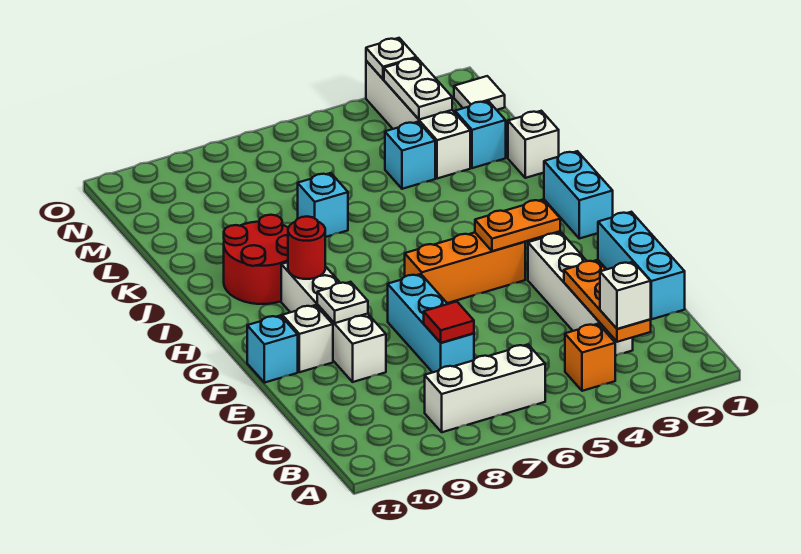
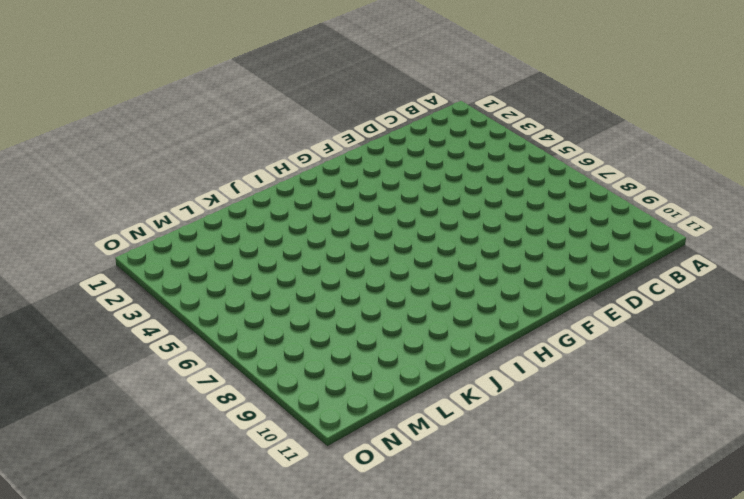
none -> orange brick B4 level 1
none -> white brick B6:B8 level 1
none -> white brick C3:F3 level 1

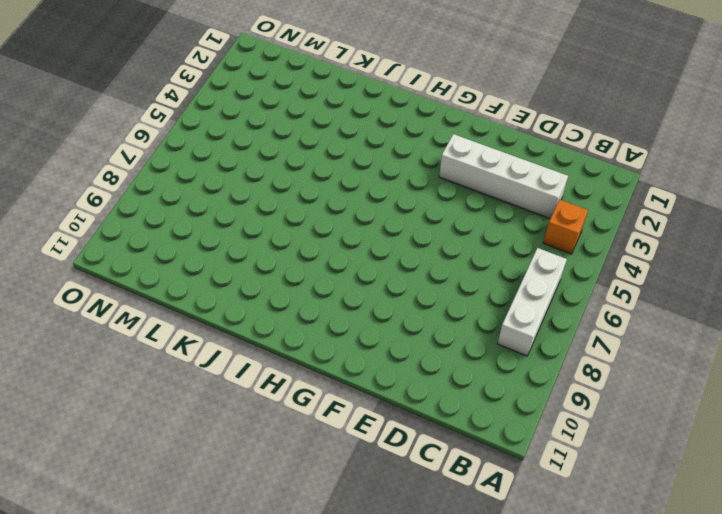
none -> cyan brick D1:F1 level 1
none -> cyan brick D7:F7 level 1
none -> white brick E9:H9 level 1

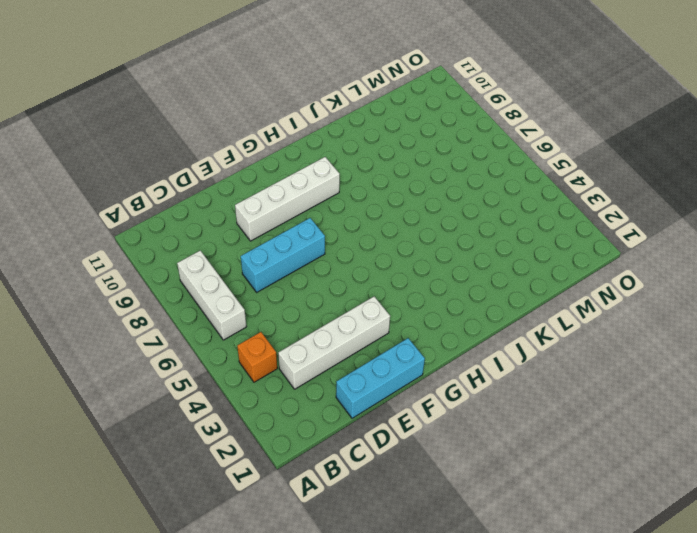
none -> white brick F10 level 1
none -> cyan brick F11 level 1
none -> orange brick G4:G6 level 1

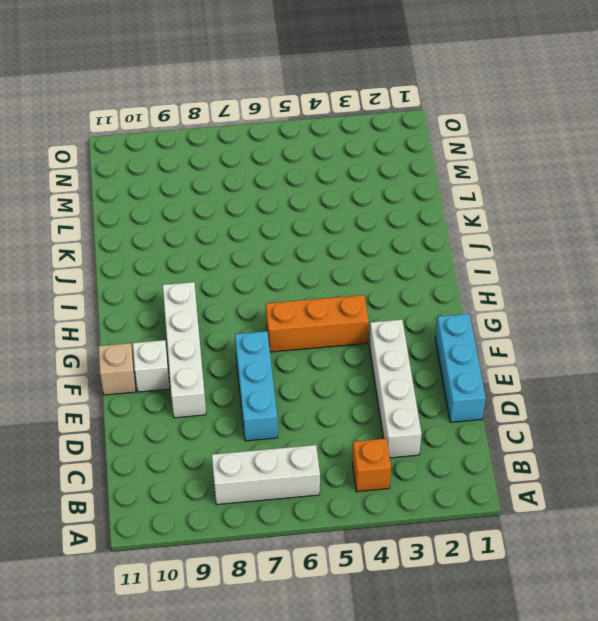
tan brick F11 level 1 -> cyan brick F11 level 1
none -> cyan brick H1:I1 level 1
none -> red round brick I9:J10 level 1
none -> white brick K1 level 1

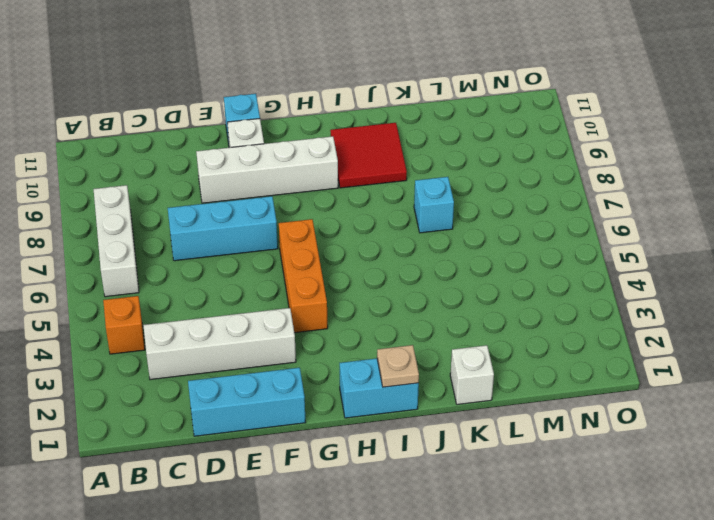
tan plate I1 level 2 -> none
red tile I9:J10 level 1 -> red round brick I9:J10 level 1
none -> cyan brick L2 level 1
none -> white brick L3:O3 level 1
none -> cyan brick L4 level 1

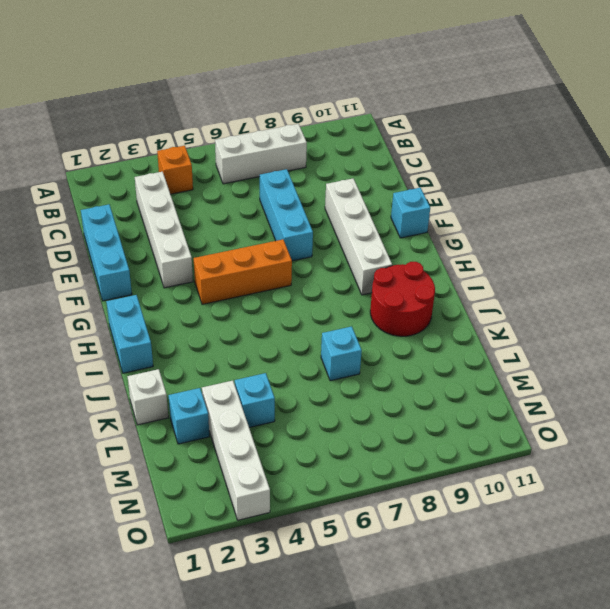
none -> white brick F10 level 1
none -> white tile N1 level 1
none -> orange plate B3:D3 level 2

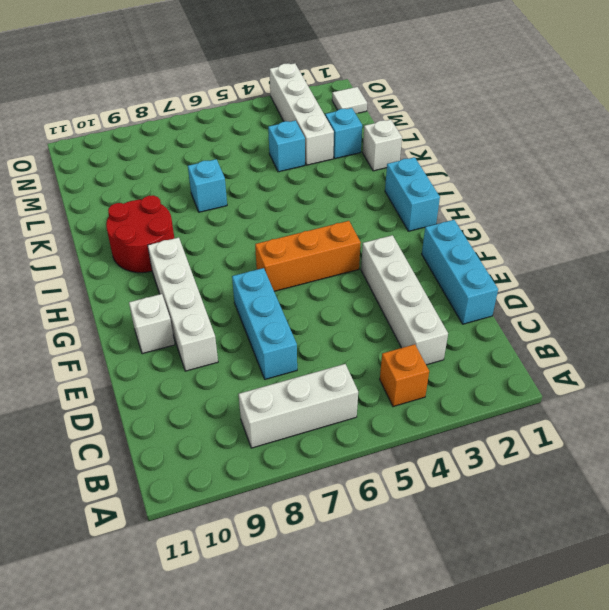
none -> cyan brick F11 level 1
none -> orange plate B3:D3 level 2
none -> red tile D7 level 2

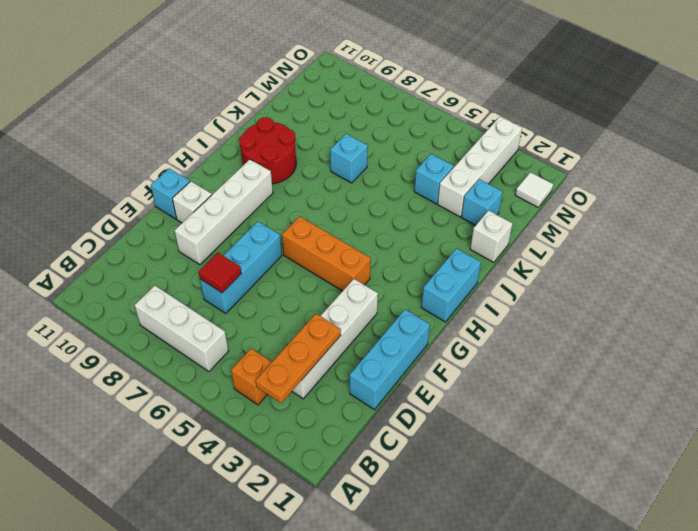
none -> white plate F9 level 2
none -> orange plate G3:G4 level 2
none -> red round brick H9 level 2

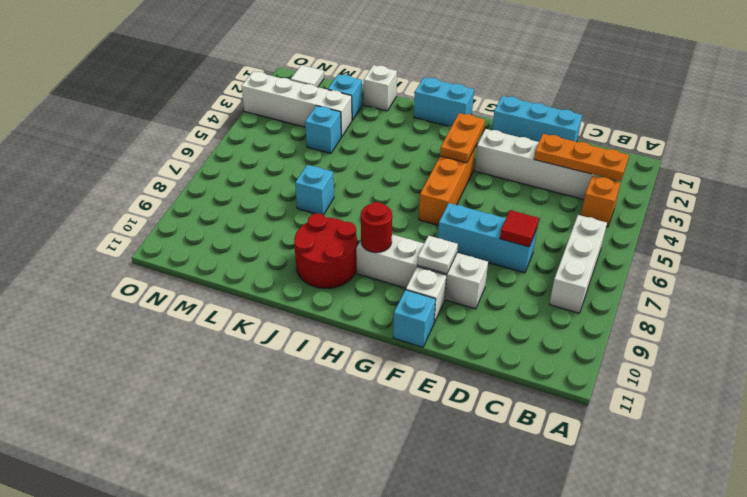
none -> white plate M3:N3 level 2
none -> white plate O3 level 2
none -> white brick B3 level 3

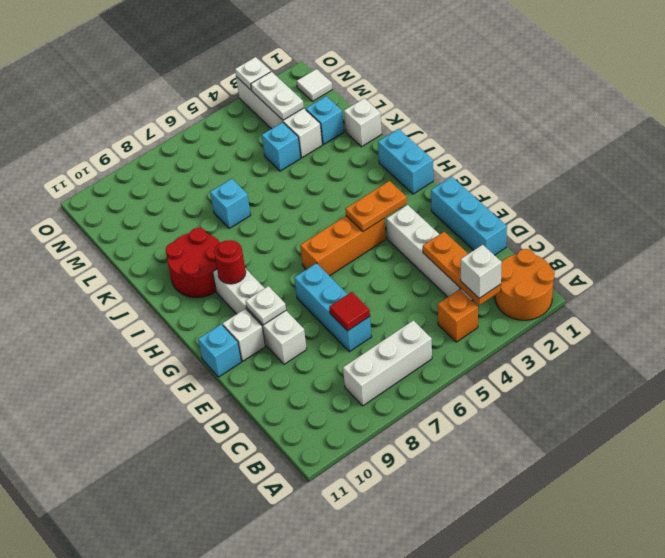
orange round brick A1:B2 level 1 -> none

